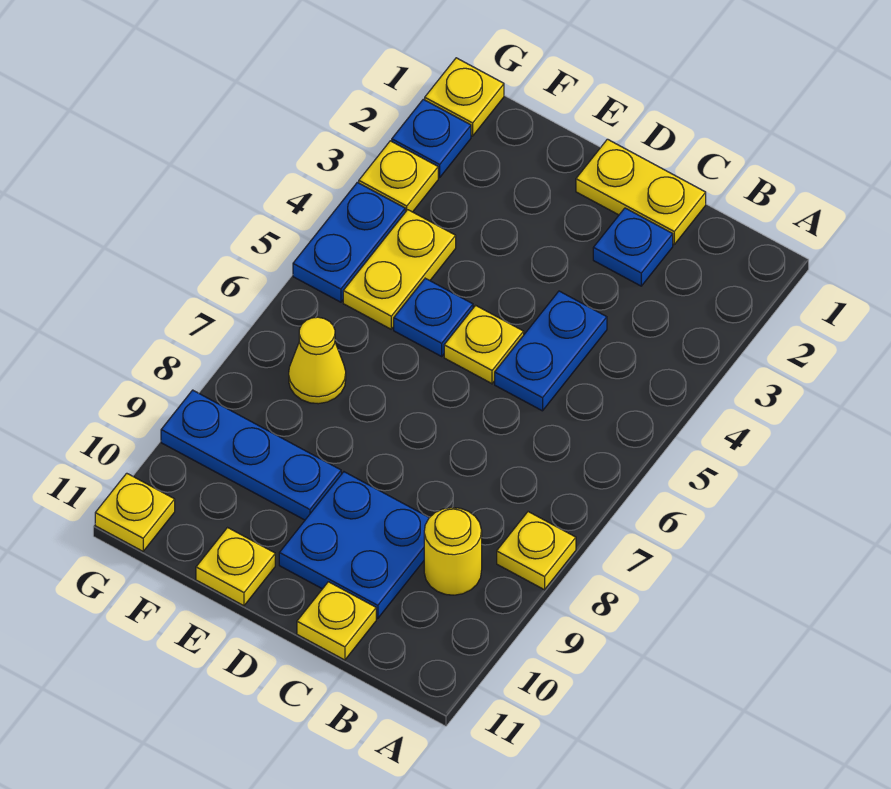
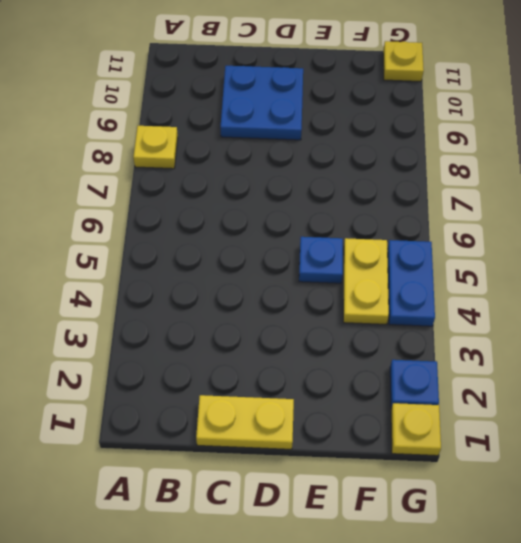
none -> yellow round brick B9 level 1
none -> blue plate C2 level 1
none -> blue plate C4:C5 level 1

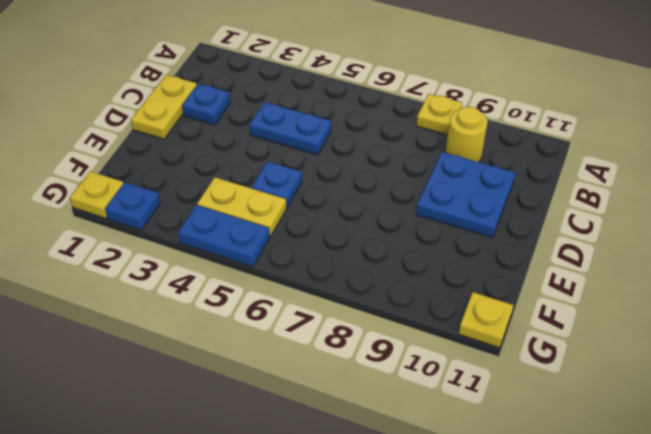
none -> yellow plate C11 level 1
none -> yellow plate D5 level 1
none -> blue plate E9:G9 level 1

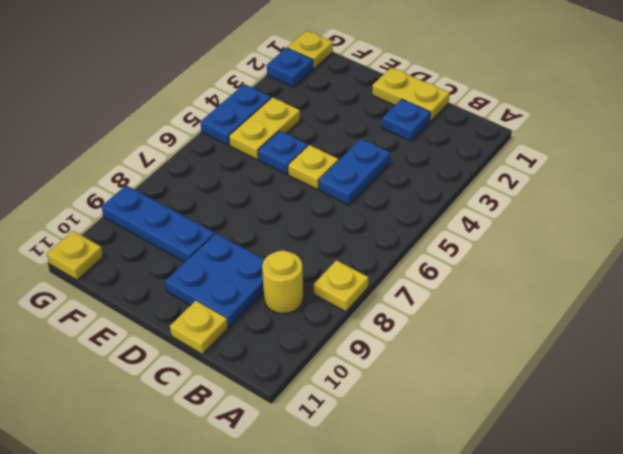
none -> yellow plate E11 level 1
none -> yellow cone F7 level 1
none -> yellow plate G3 level 1

